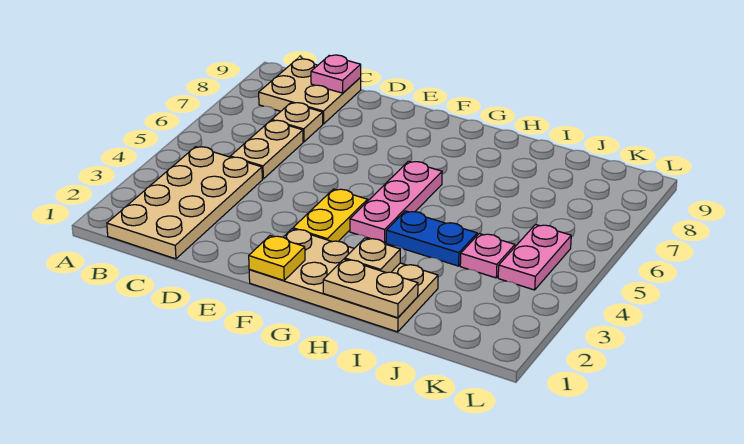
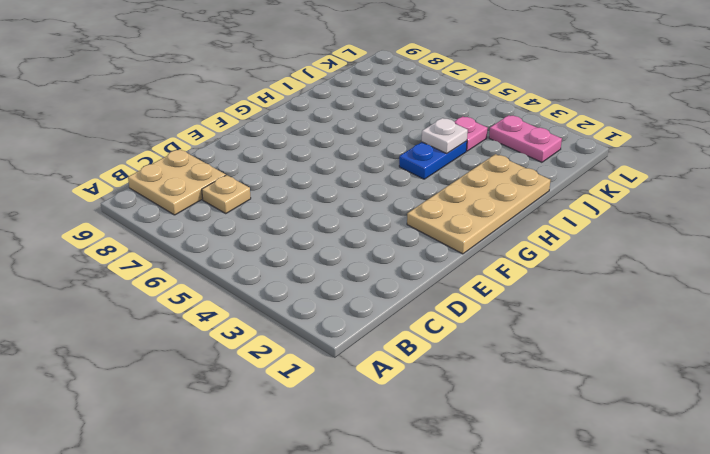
white plate I4 level 2 -> none
pink plate K2:K3 level 1 -> pink plate K4:K5 level 1
none -> tan plate B1:C4 level 1
none -> tan plate C5:C6 level 1
none -> yellow plate F3:F4 level 1

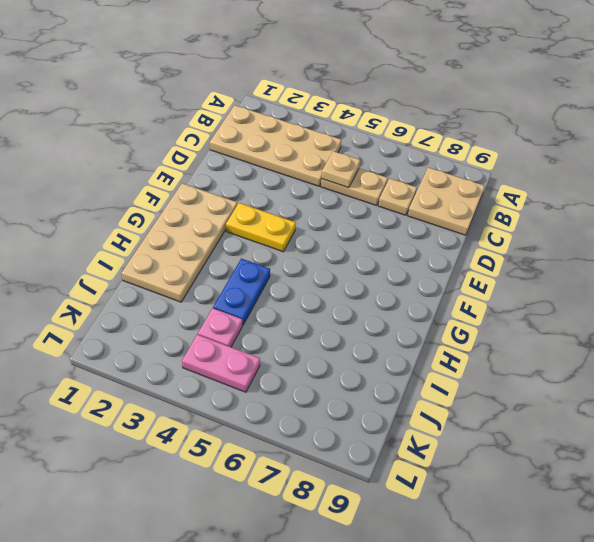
tan plate C5 level 2 -> tan plate H2 level 2
none -> pink plate G4:G6 level 1
none -> pink plate C9 level 2
none -> yellow plate F1 level 2

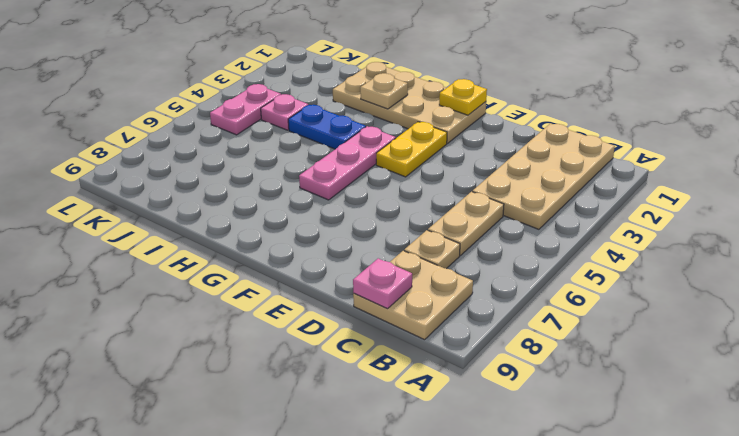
none -> tan plate H1:I1 level 2

